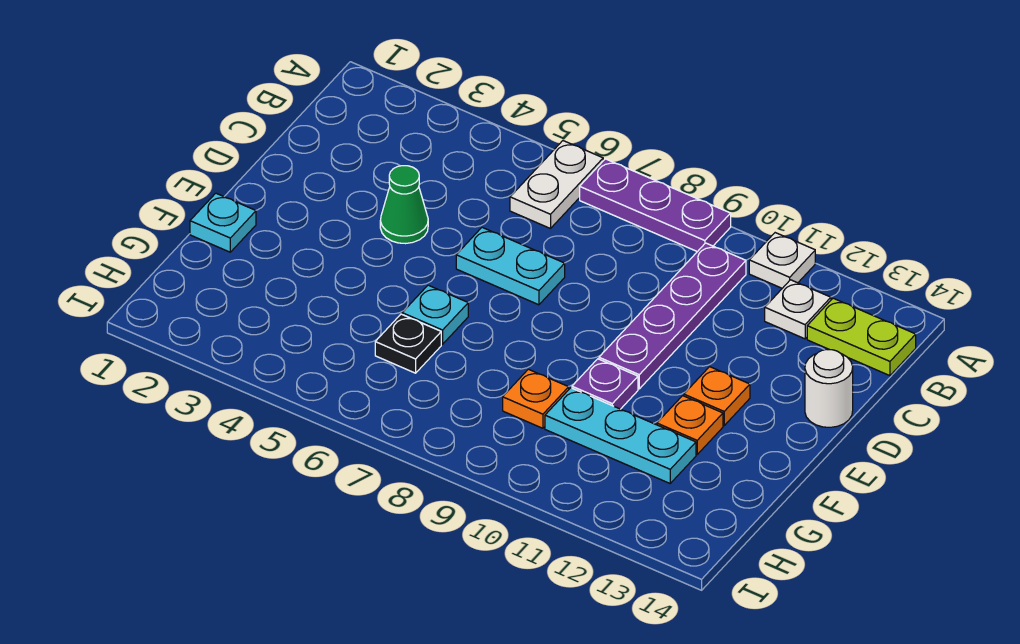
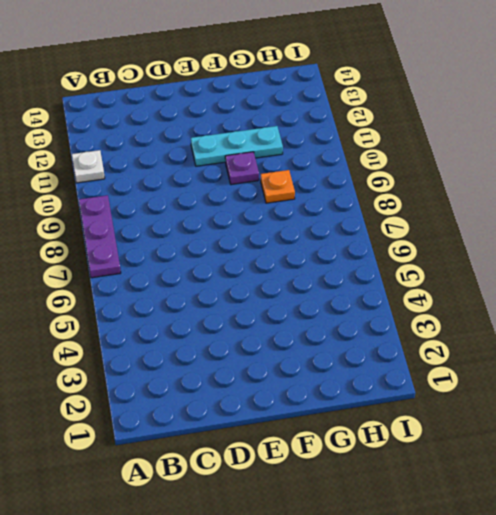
cyan plate E11:G11 level 1 -> cyan plate G10:G12 level 1
none -> white plate A6:B6 level 1
none -> purple plate B10:E10 level 1
none -> white plate B12 level 1

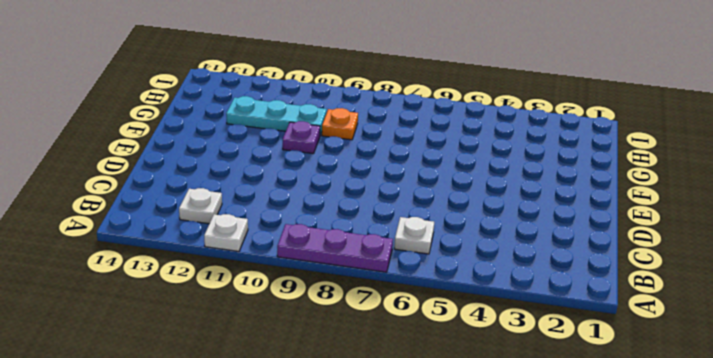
white plate B6 level 1 -> white plate A6:B6 level 1
none -> purple plate B10:E10 level 1
none -> lime plate B13:B14 level 1
none -> green cone D4 level 1

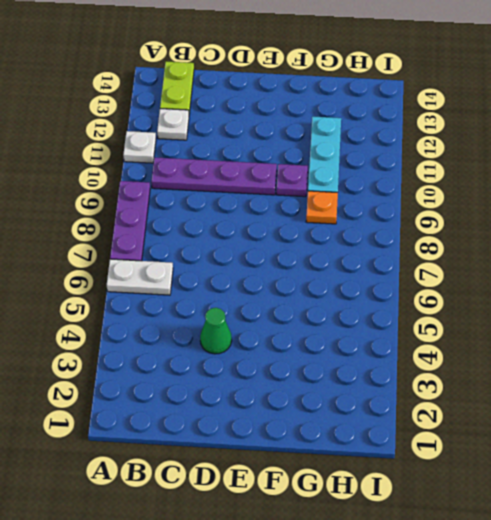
none -> cyan plate D6:D7 level 1
none -> white round brick D14 level 1
none -> orange plate E12 level 1

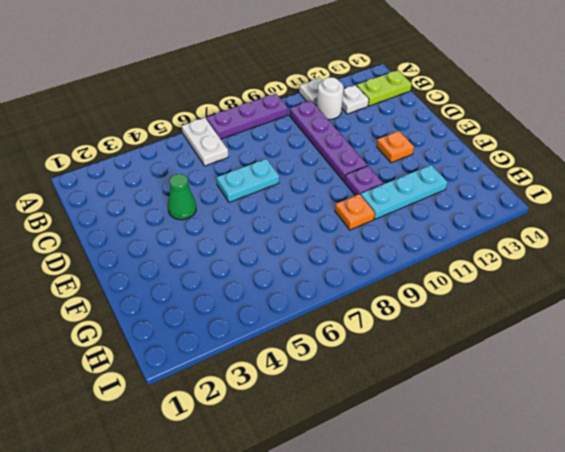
white round brick B11 level 1 -> white round brick D14 level 1
none -> cyan plate F1 level 1
none -> cyan plate F6 level 1
none -> orange plate F12 level 1

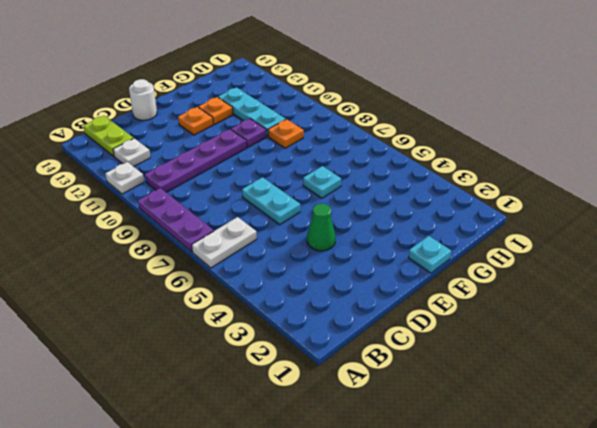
none -> black plate G6 level 1

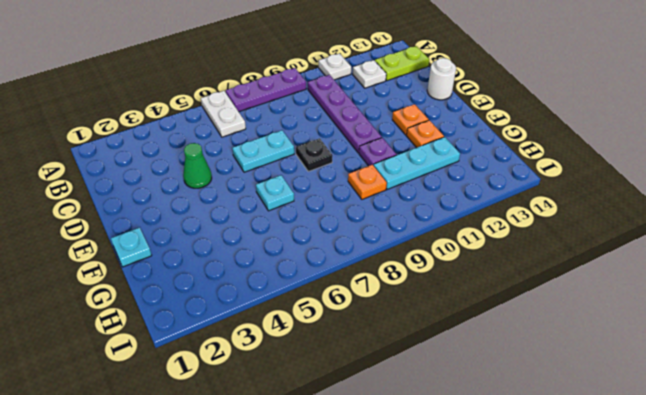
black plate E8 level 1 -> black plate G6 level 1

